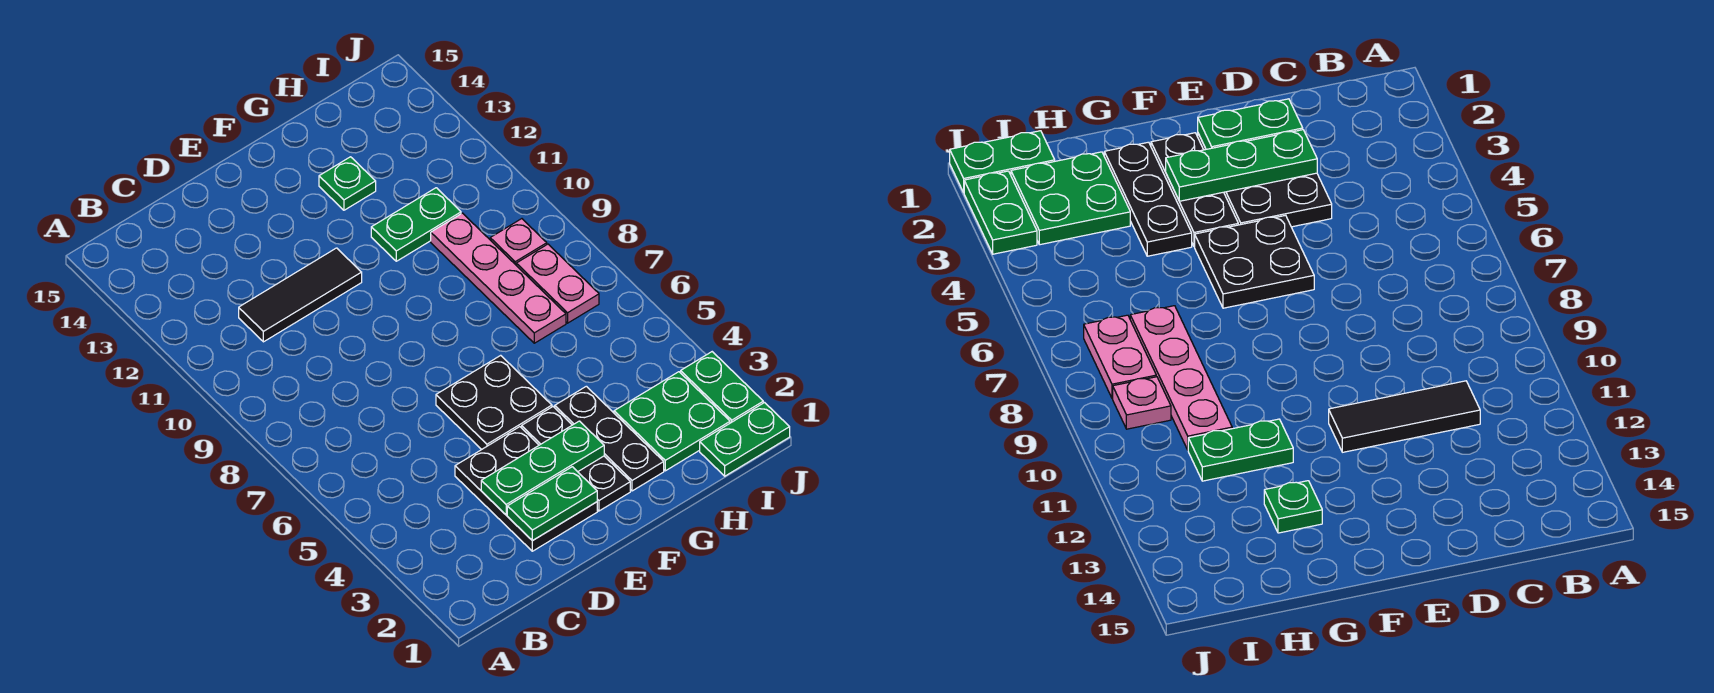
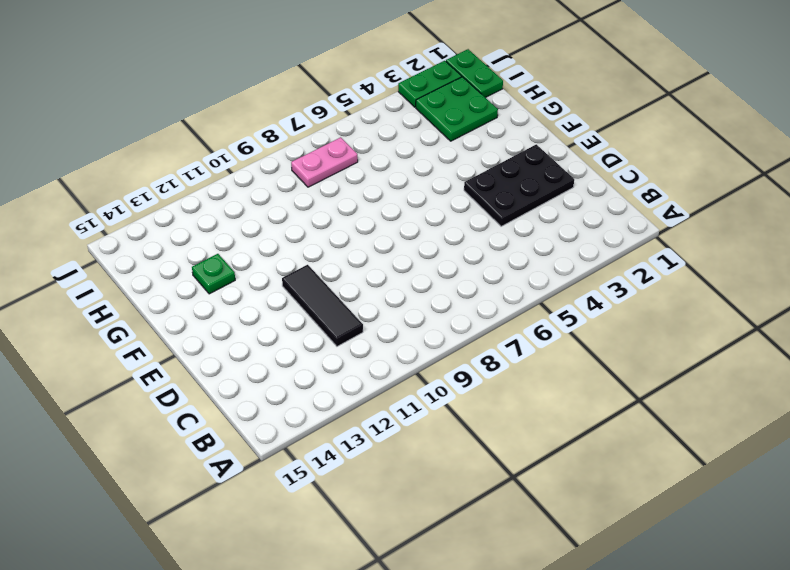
none -> black plate E5:F6 level 1
none -> black plate F2:F4 level 1
none -> black plate G2:G4 level 1

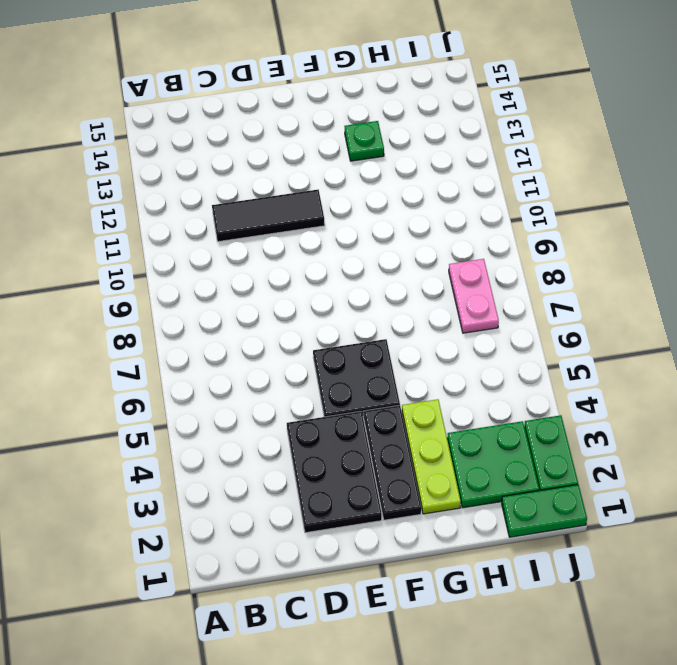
lime plate G2:G4 level 1 -> black plate G2:G4 level 1
none -> green plate G11:H11 level 1
none -> pink plate H7:H10 level 1
none -> pink plate I9 level 1

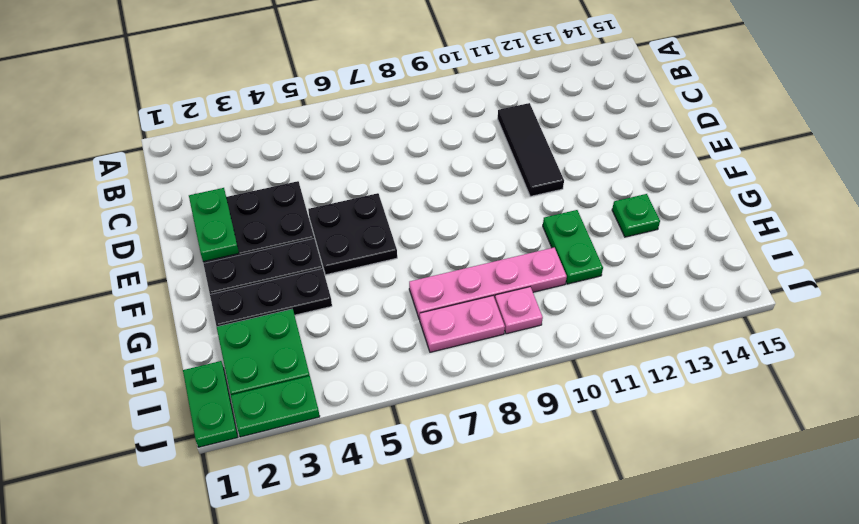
none -> green plate D3:F3 level 2

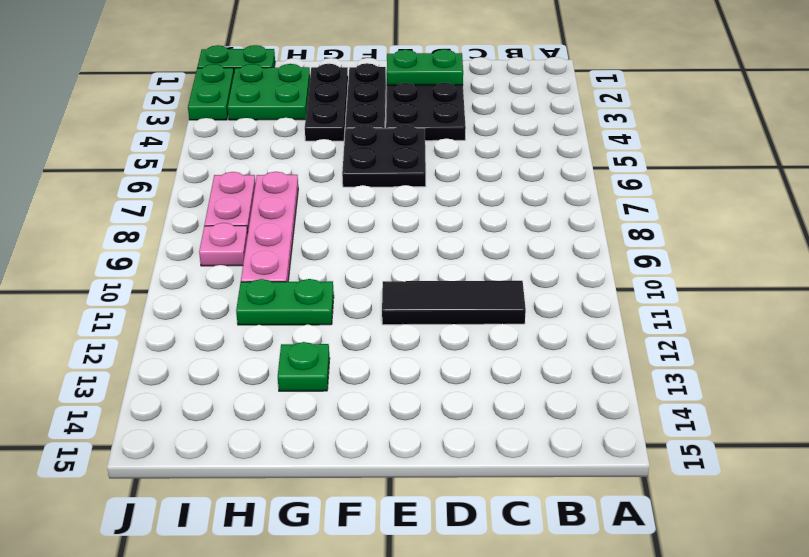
none -> green plate D3:F3 level 2

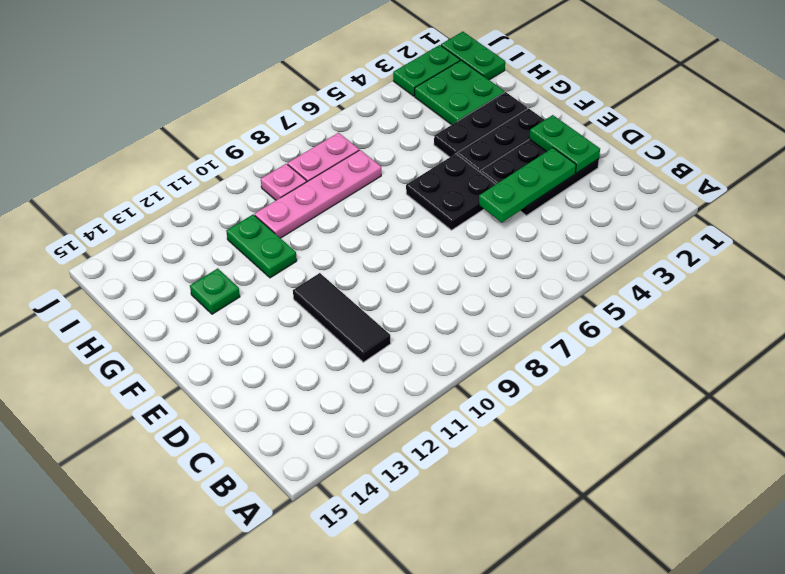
green plate D3:D5 level 2 -> green plate D3:F3 level 2

